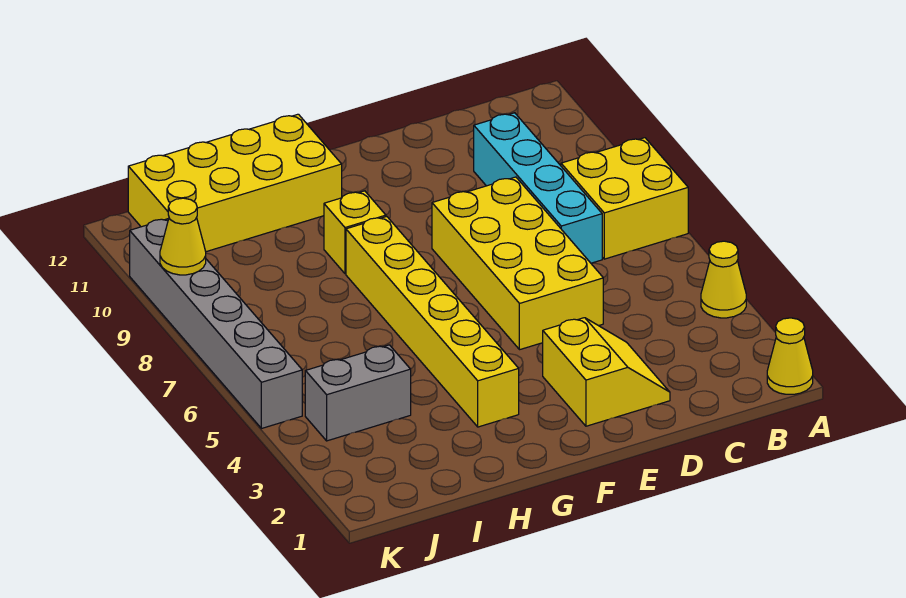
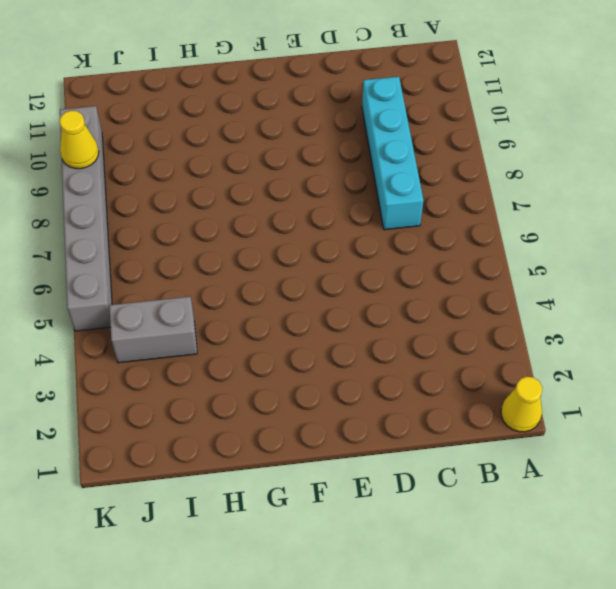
none -> yellow cone A4 level 1
none -> yellow brick A7:B8 level 1
none -> yellow slope D2:E3 level 1 top E

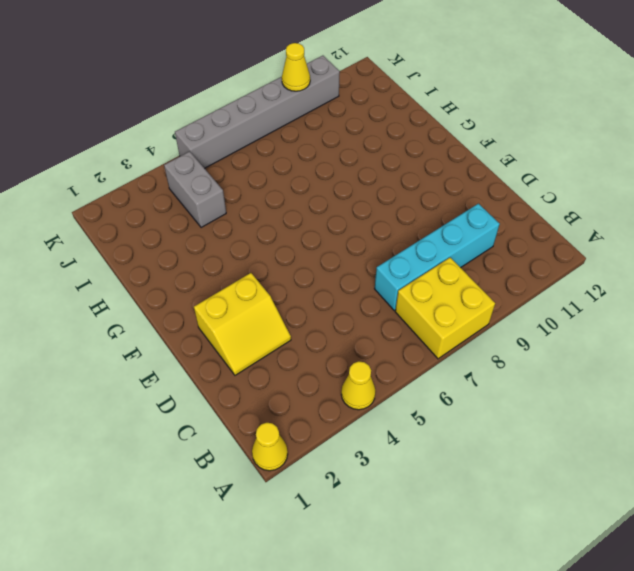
none -> yellow brick D5:E8 level 1
none -> yellow brick G3:G8 level 1
none -> yellow brick G9 level 1

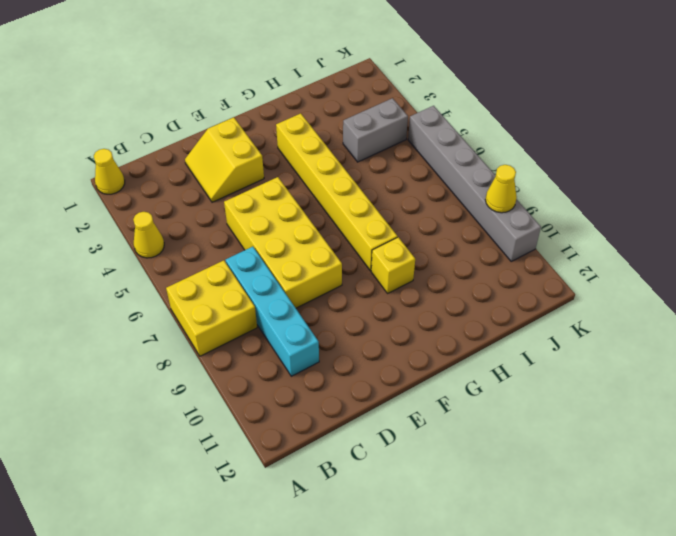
none -> yellow brick G11:J12 level 1

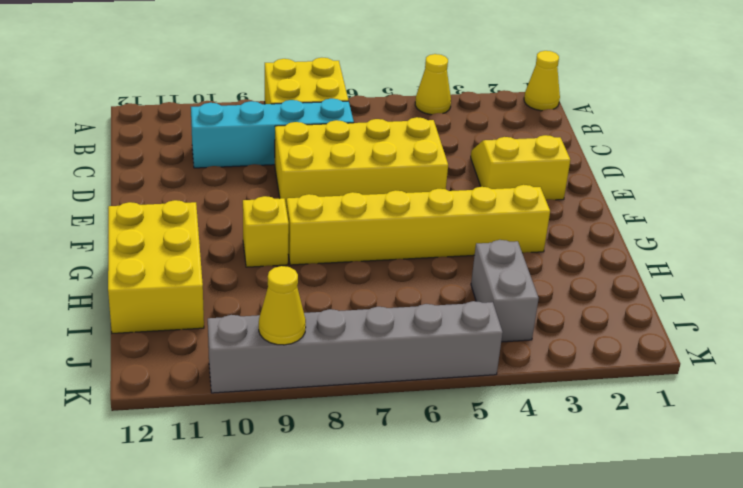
yellow brick G11:I12 level 1 -> yellow brick G11:J12 level 1

